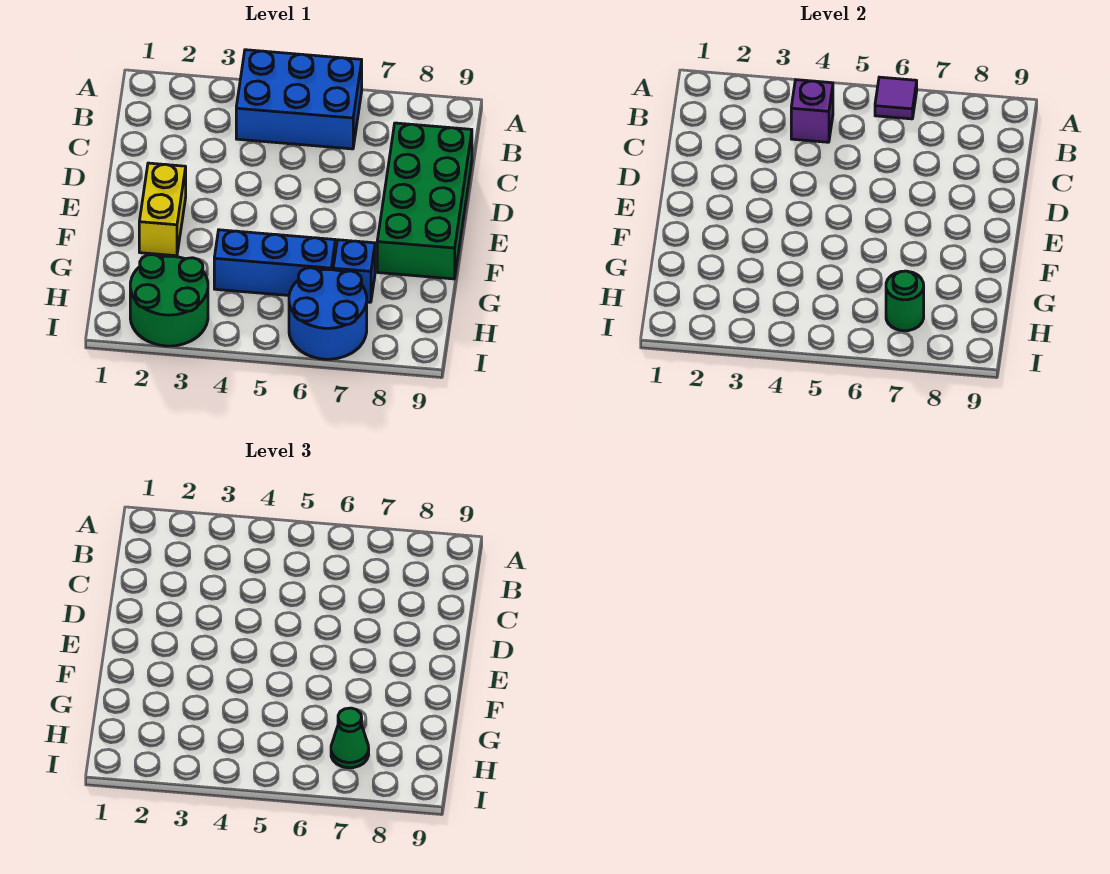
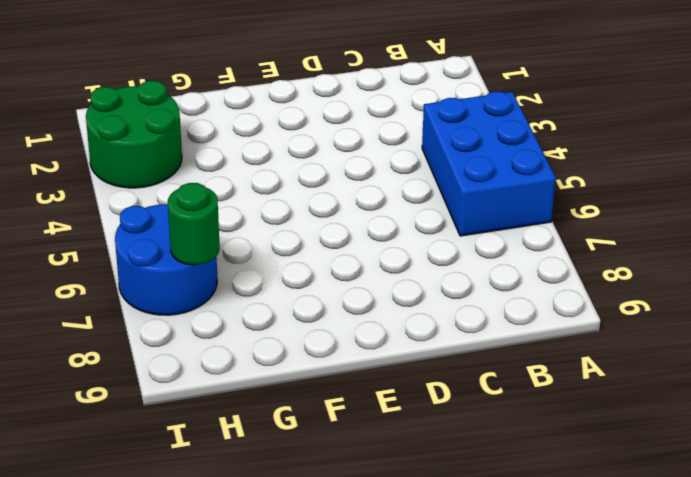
none -> green brick C8:F9 level 1
none -> yellow brick E2:F2 level 1

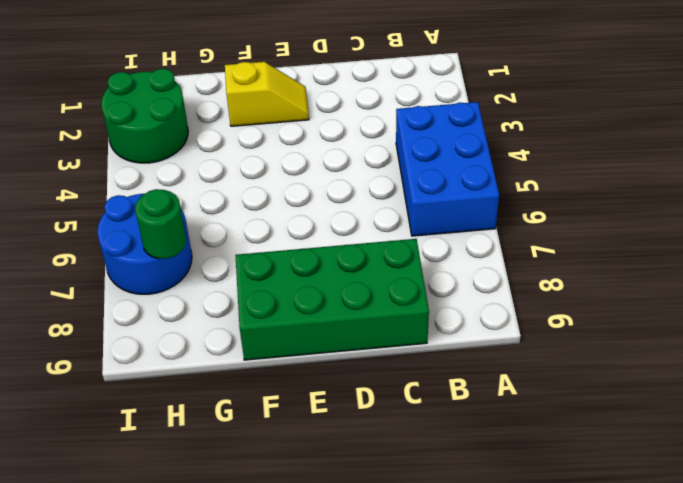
yellow slope E2:F2 level 1 top F -> yellow brick E2:F2 level 1
none -> blue brick G4:G6 level 1
none -> blue brick G7 level 1

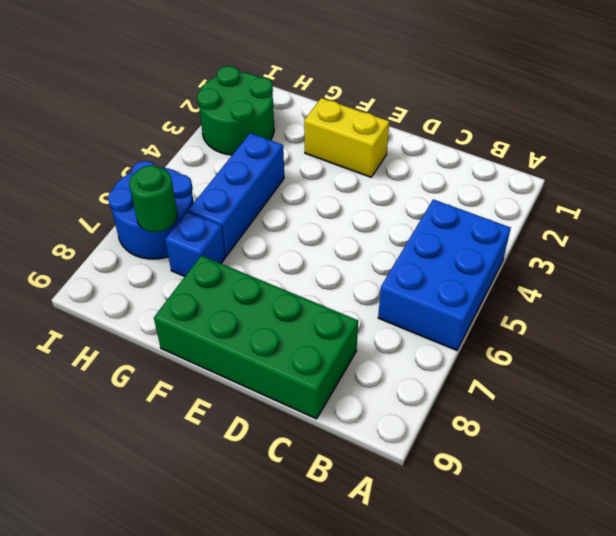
none -> purple tile A6 level 2
none -> purple brick B4 level 2

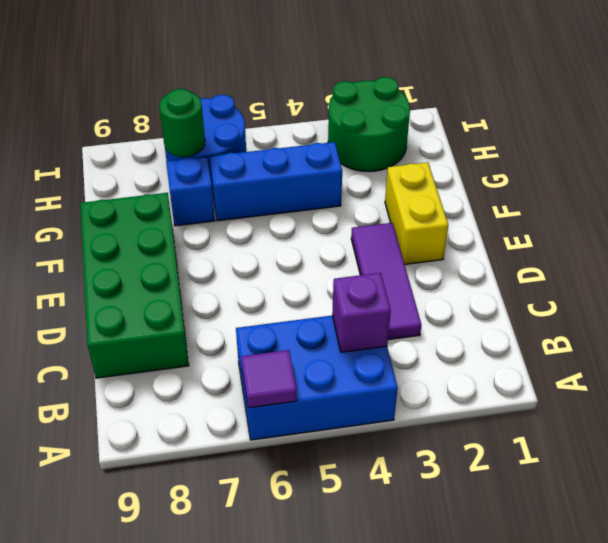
purple tile C3:E3 level 1 -> none
none -> green cone H7 level 3

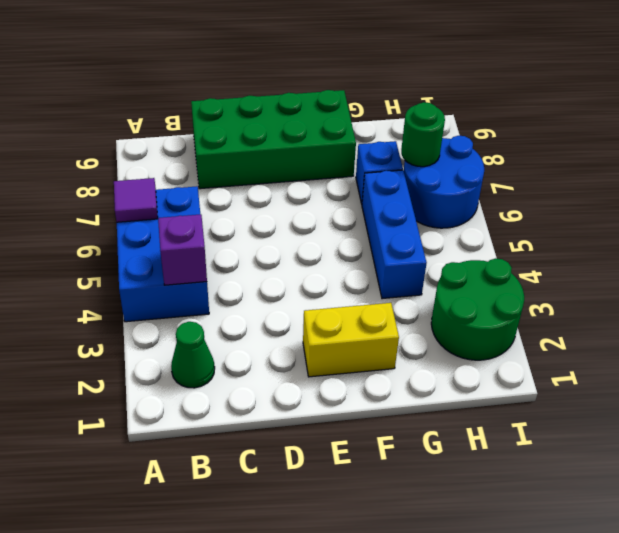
green cone B2 level 1 -> green cone H7 level 3

